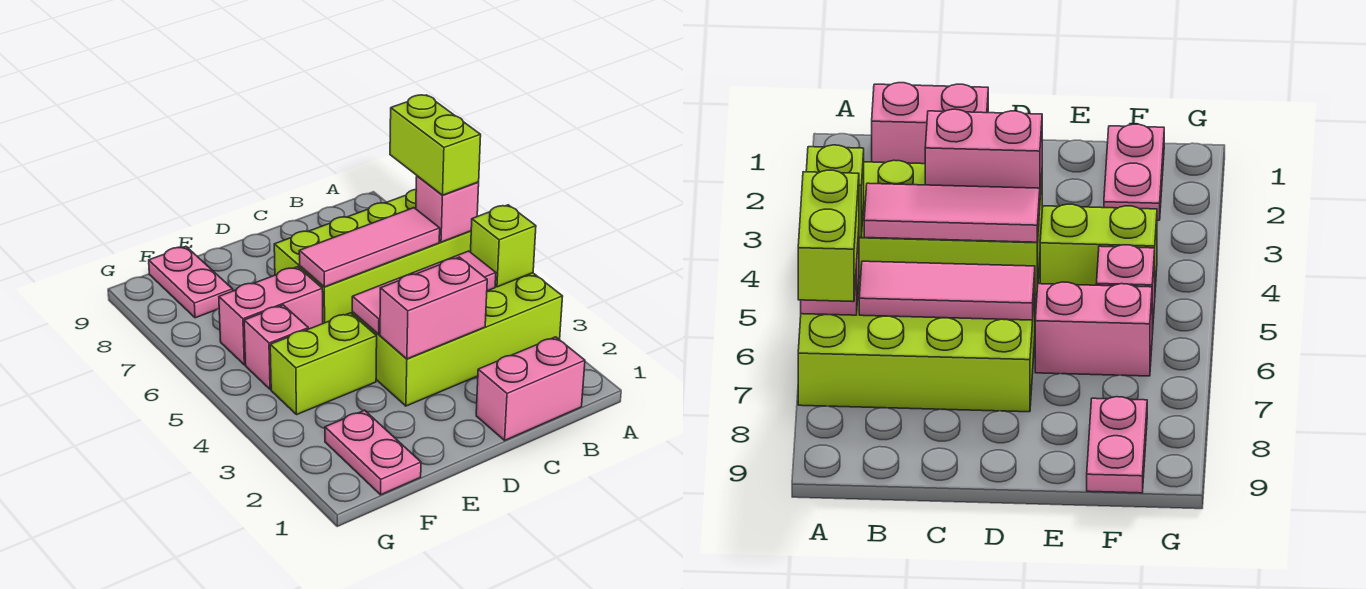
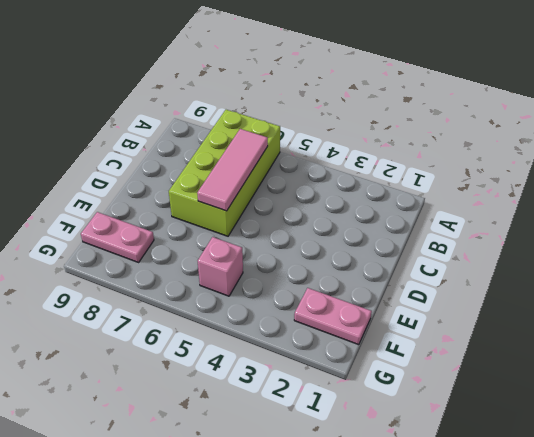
none -> lime brick A3:D4 level 1
none -> pink brick B1:C1 level 1
none -> lime brick E4:F4 level 1

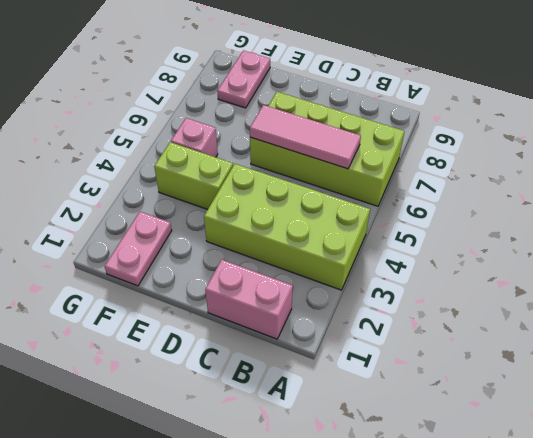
none -> pink brick E6:F6 level 1
none -> lime brick A4 level 2
none -> pink brick A6 level 2

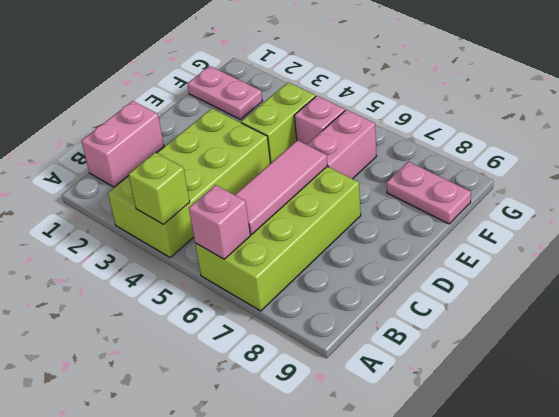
none -> pink tile B4:D4 level 2
none -> pink brick C3:D3 level 2
none -> lime brick A6:A7 level 3

